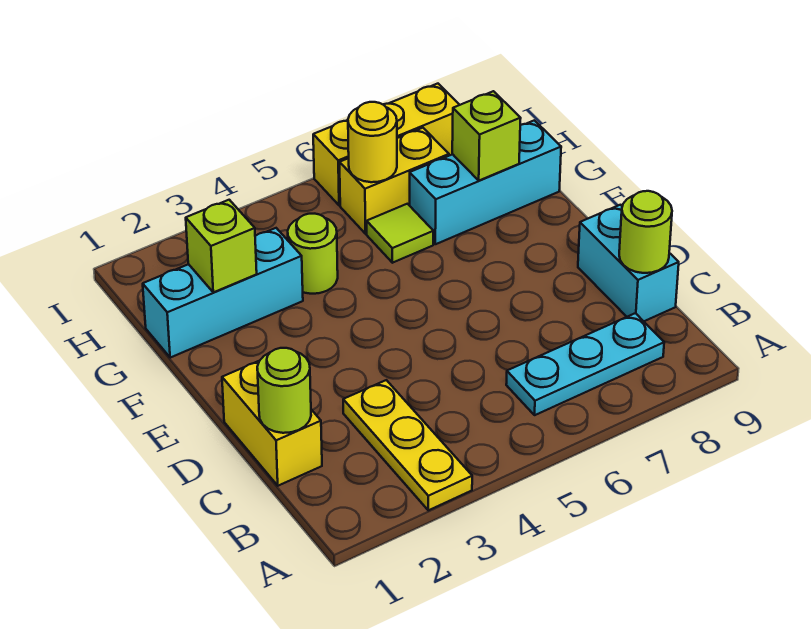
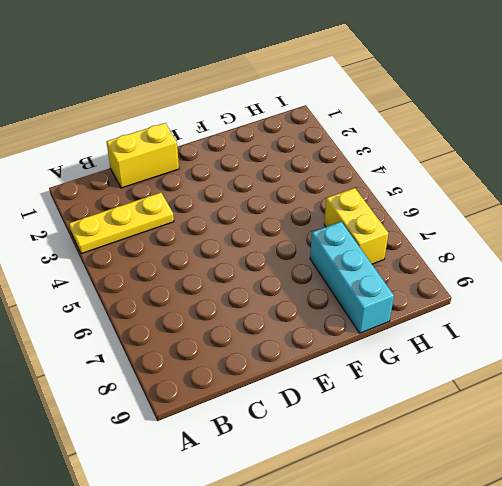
none -> cyan plate B6:B8 level 1
none -> cyan brick C9:D9 level 1
none -> cyan brick G1:G3 level 1

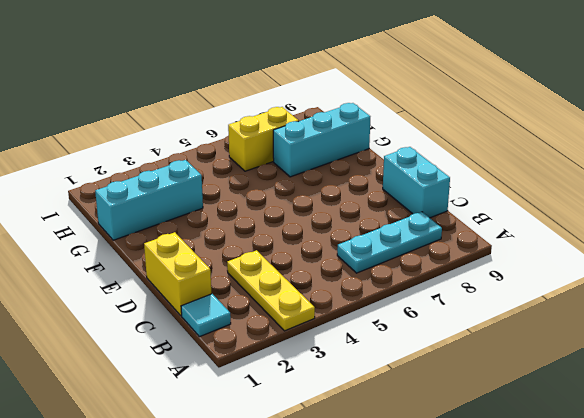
cyan tile B1 level 1 -> none
none -> lime round brick G4 level 1
none -> lime tile G6 level 1
none -> yellow brick I6:I8 level 1

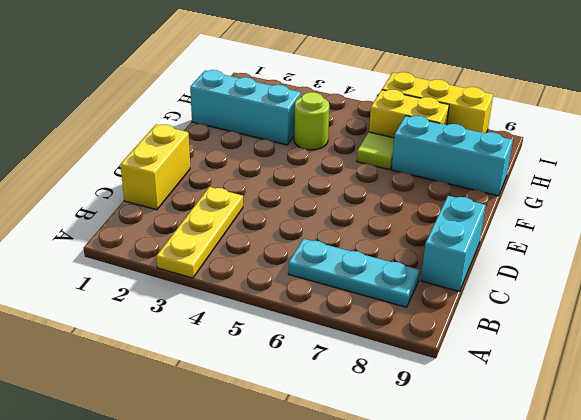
none -> lime round brick C1 level 2
none -> lime round brick C9 level 2
none -> lime brick G2 level 2

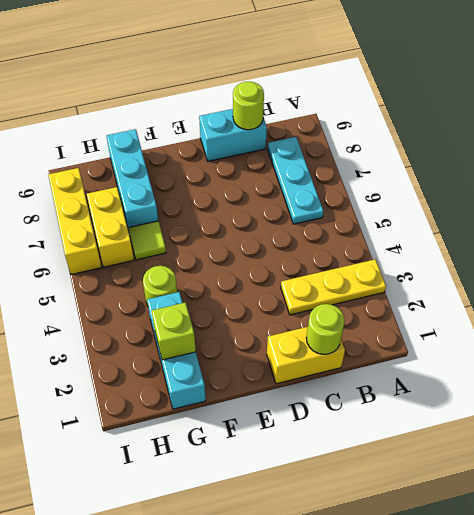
none -> lime brick G8 level 2
none -> yellow round brick H6 level 2

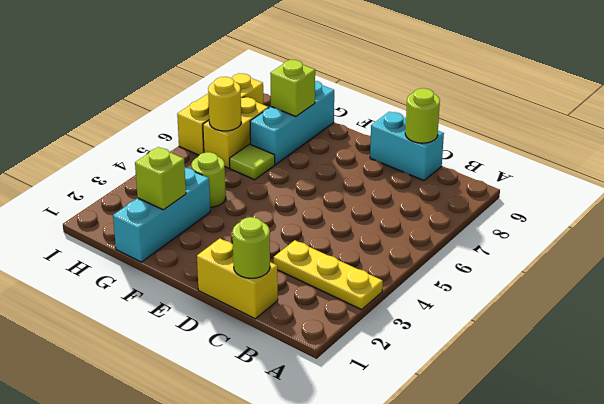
none -> cyan plate B6:B8 level 1

